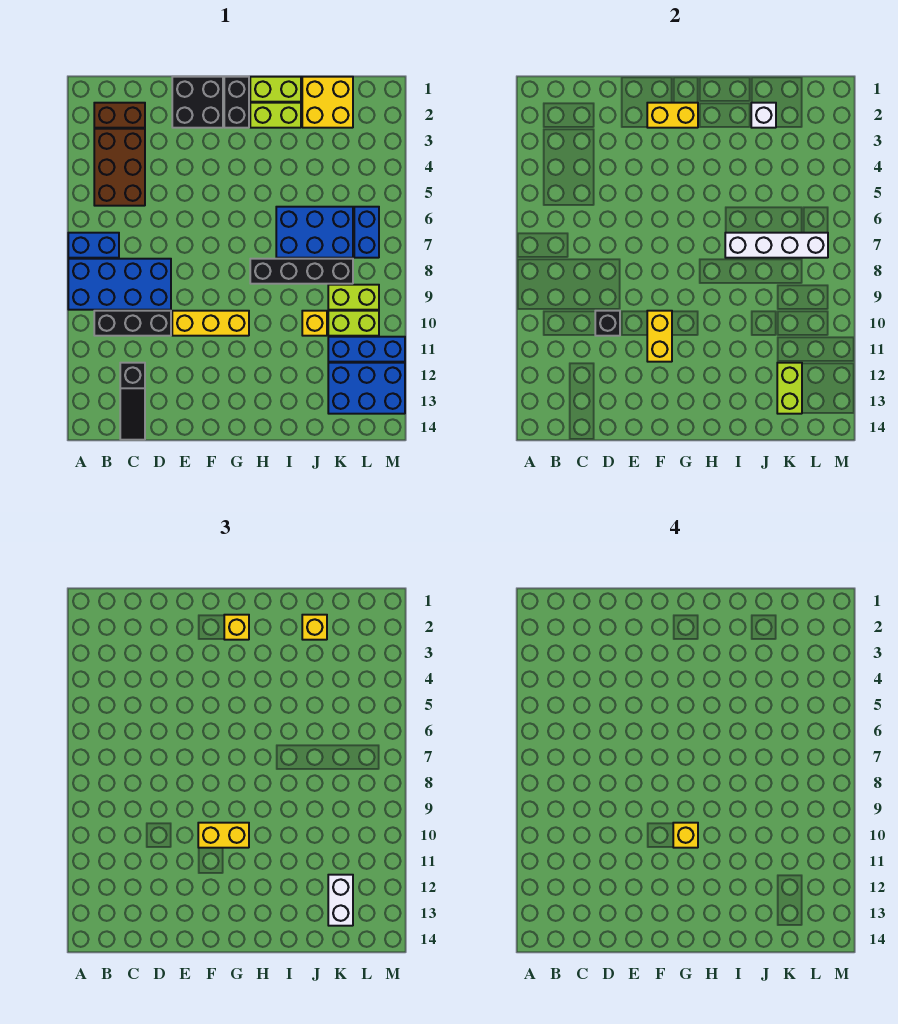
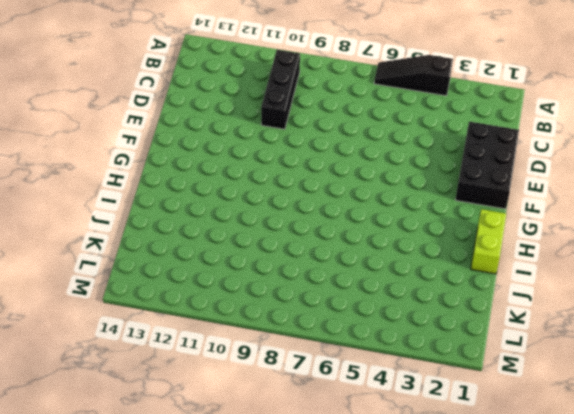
black slope A4:A6 level 1 top 4 -> black slope C12:C14 level 1 top 12
black brick D1:F2 level 1 -> black brick E1:F2 level 1
none -> blue brick A7:B7 level 1
none -> blue brick A8:D9 level 1
none -> brown brick B2:C2 level 1
none -> brown brick B3:C5 level 1

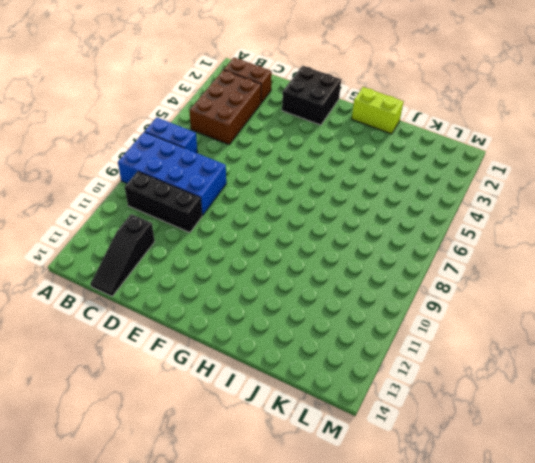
none -> yellow brick E10:G10 level 1
none -> black brick G1:G2 level 1
none -> lime brick H2:I2 level 1
none -> black brick H8:K8 level 1

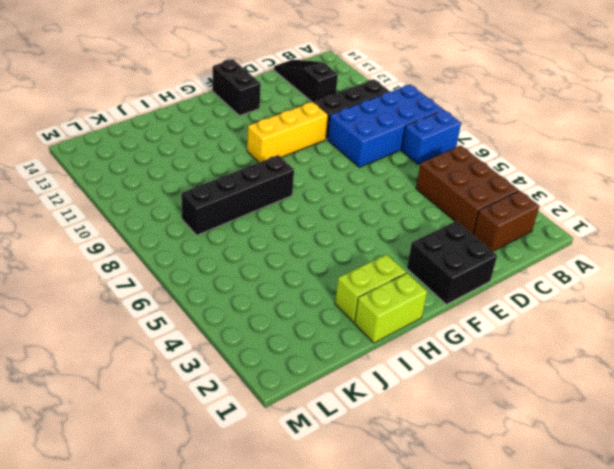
black brick F13:F14 level 1 -> black brick G1:G2 level 1
none -> blue brick I6:K7 level 1
none -> yellow brick J1:K2 level 1
none -> yellow brick J10 level 1
none -> lime brick K9:L9 level 1

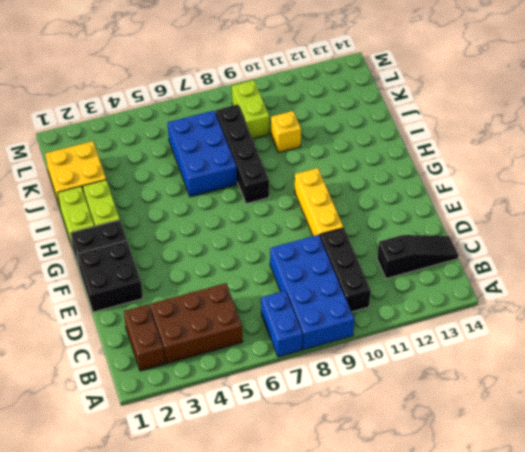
none -> lime brick K10:L10 level 1
none -> blue brick K11:M11 level 1
none -> blue brick K12:M13 level 1
none -> blue brick L6:L7 level 1

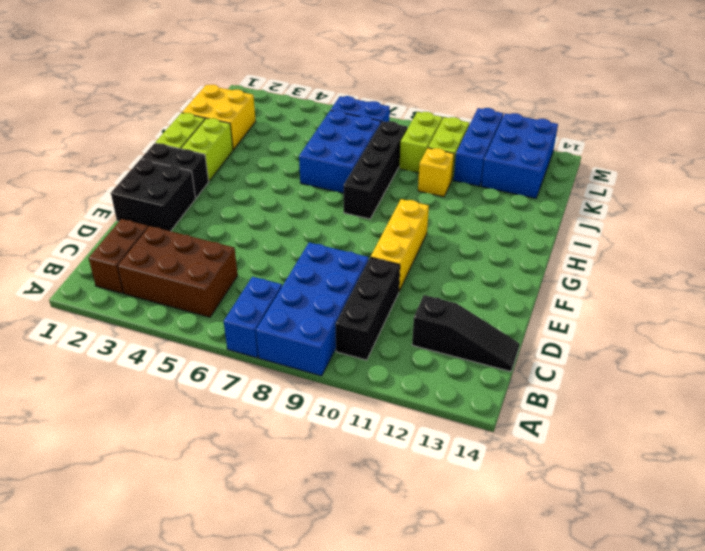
none -> black brick D10 level 2
none -> yellow brick F2:G2 level 2
none -> yellow brick F10:F11 level 2
none -> white brick I7:L7 level 2

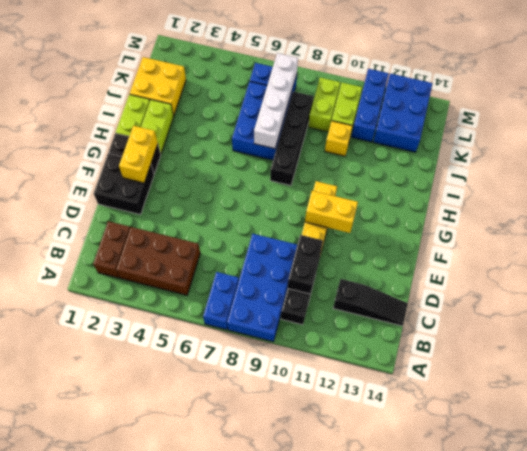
black brick C10:D10 level 2 -> black brick D10 level 2
none -> white brick J2 level 2
none -> lime brick K12:K13 level 2
none -> yellow brick F10:G10 level 3
none -> yellow brick G2 level 3

